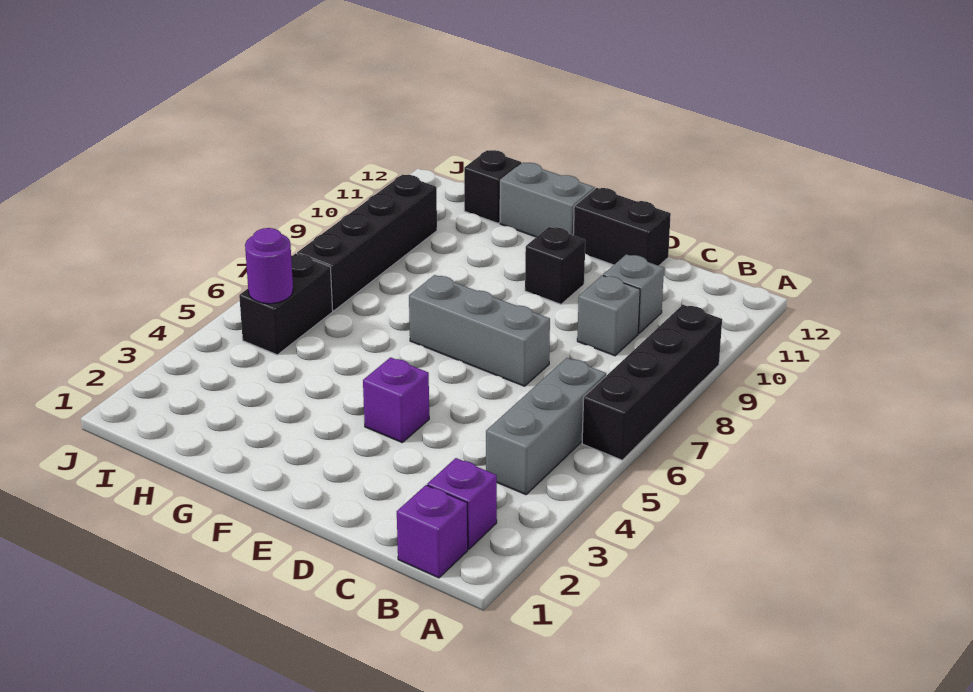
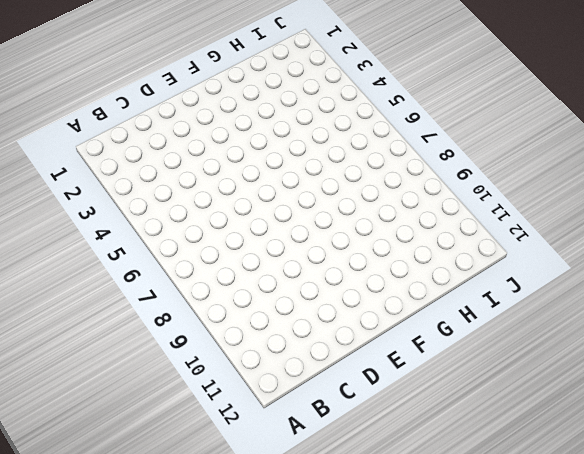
none -> black brick A6:A9 level 1
none -> purple brick B1 level 1
none -> purple brick B2 level 1

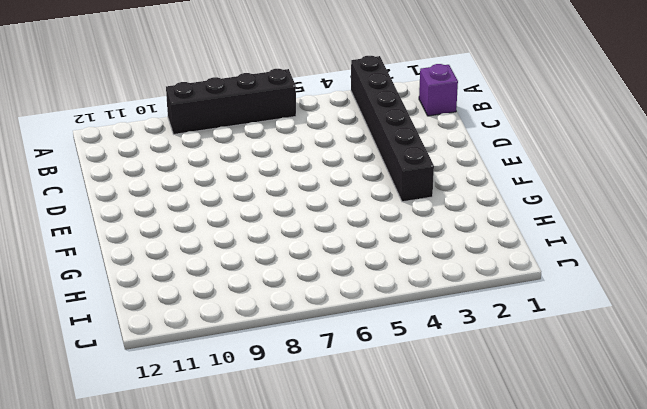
black brick A3:F3 level 1 -> none
none -> purple brick B2 level 1
none -> grey brick B4:B6 level 1
none -> grey brick C9 level 1

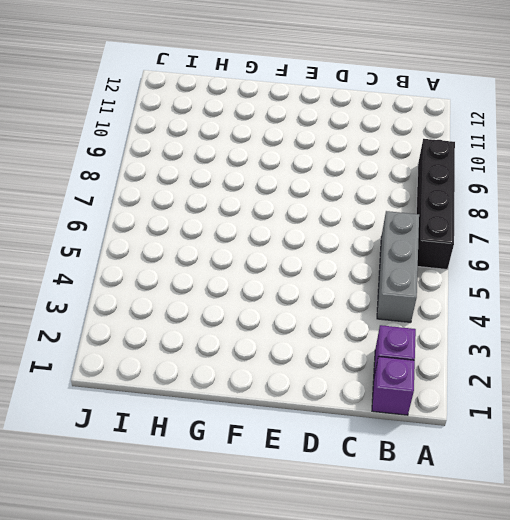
none -> grey brick C9 level 1
none -> grey brick C10 level 1
none -> grey brick D7:F7 level 1

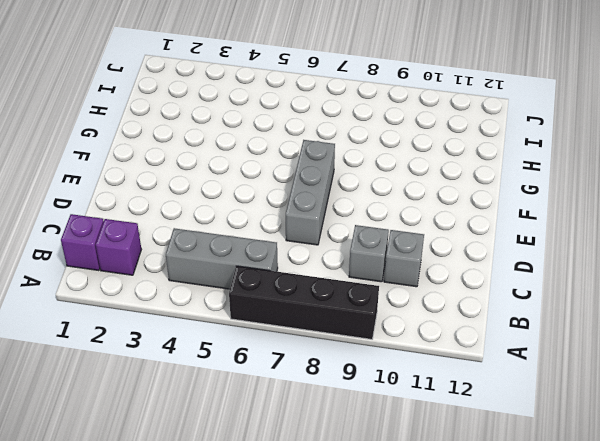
none -> black brick D12:E12 level 1
none -> purple brick E4 level 1
none -> black brick E10 level 1

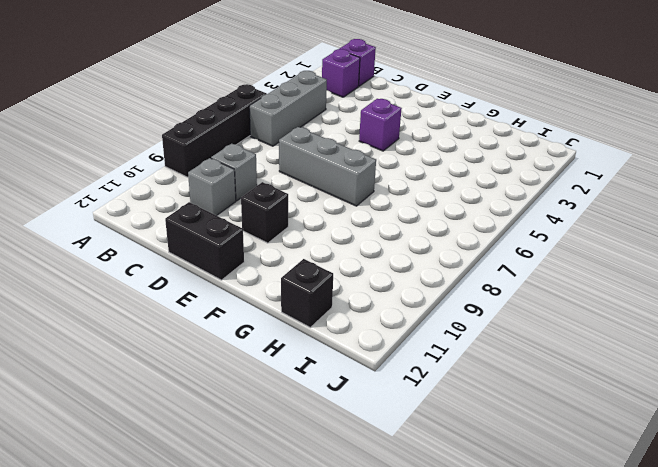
none -> grey brick F12:G12 level 1
none -> black brick I5:I6 level 1
none -> black brick I7:I10 level 1

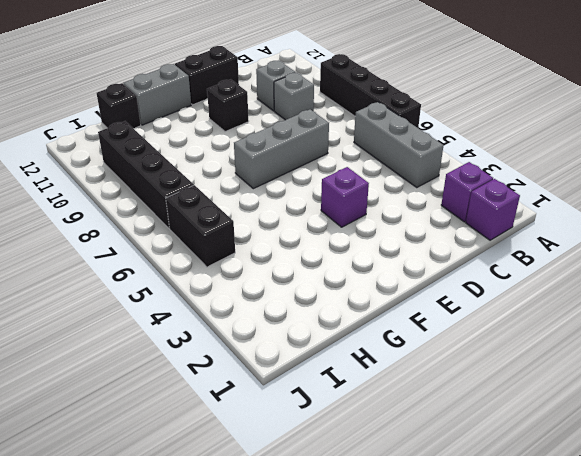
none -> purple round brick I5 level 2

